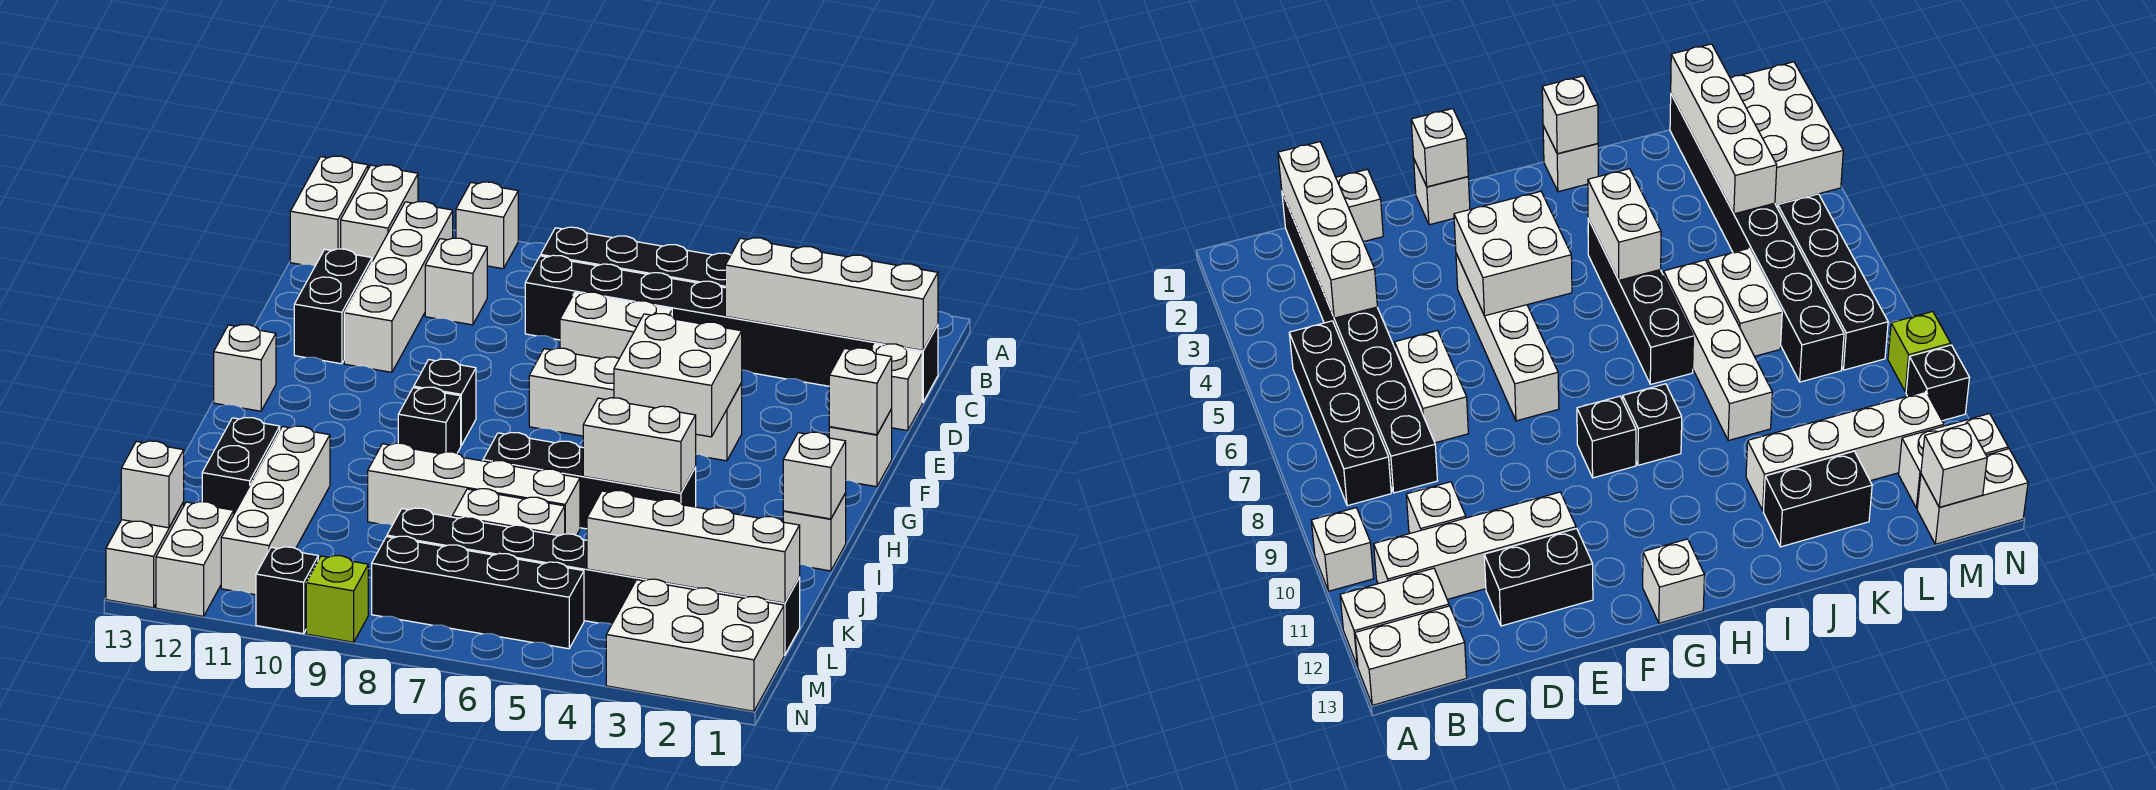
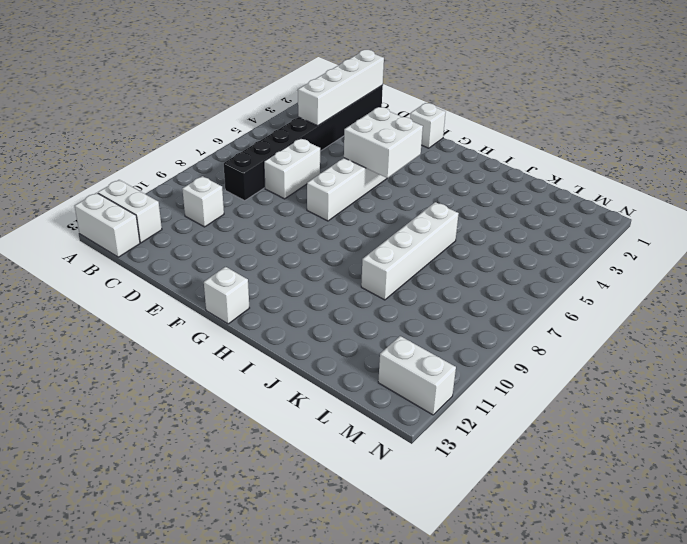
none -> white brick A10 level 1
none -> black brick B5:B8 level 1
none -> white brick B11:E11 level 1
none -> white brick D1 level 1

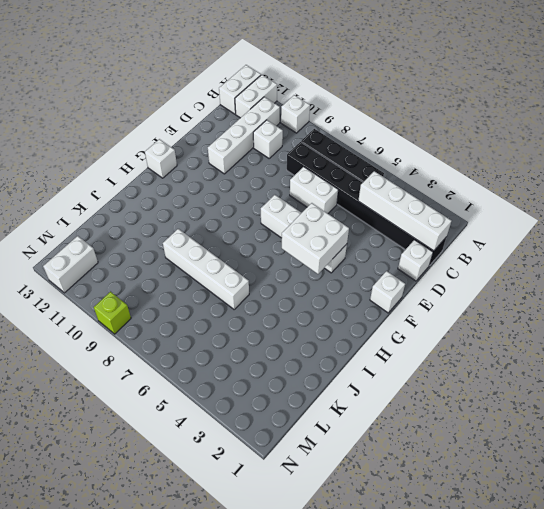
none -> black brick D12:E12 level 1
none -> black brick G9 level 1
none -> black brick H9 level 1
none -> white brick I1 level 1

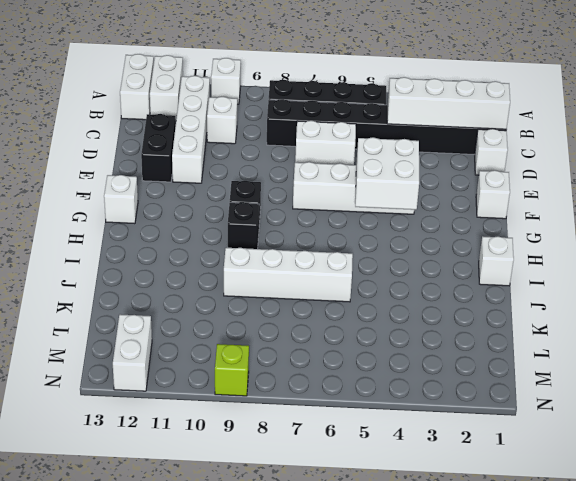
none -> black brick I4:I7 level 1
none -> white brick J11:M11 level 1
none -> black brick J12:K12 level 1
none -> white brick K6:K7 level 1

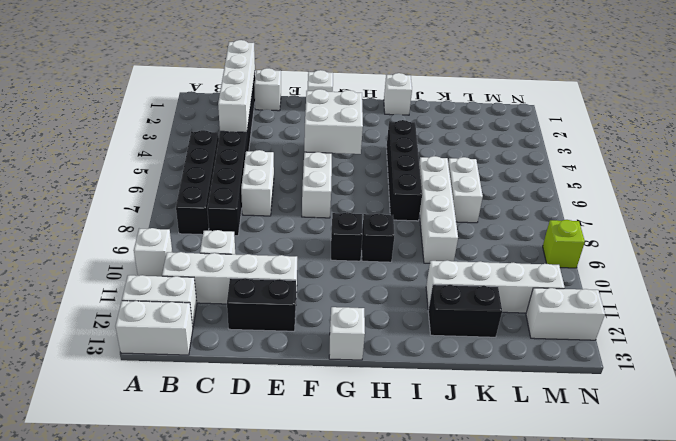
none -> black brick L1:L8 level 1
none -> white brick M1:N3 level 1
none -> black brick M5:M8 level 1
none -> white brick M13:N13 level 1

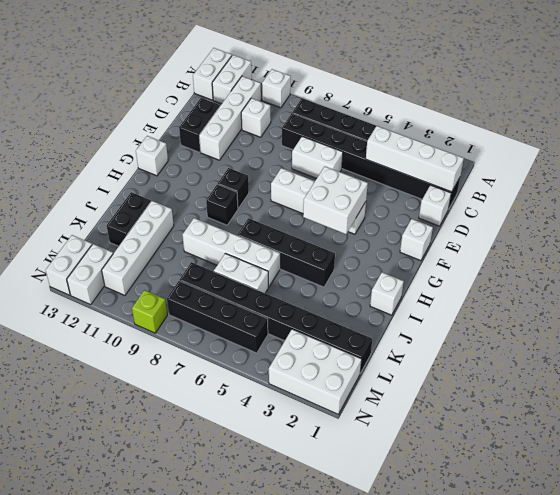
none -> black brick N10 level 1
none -> white brick F1 level 2
none -> white brick I1 level 2
none -> white brick I4:I5 level 2

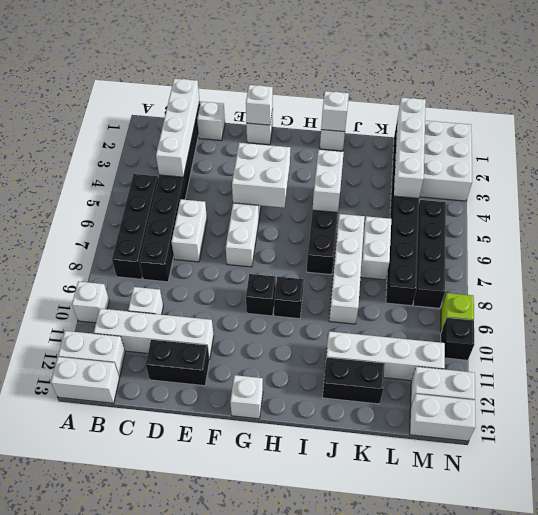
none -> white brick M13 level 2

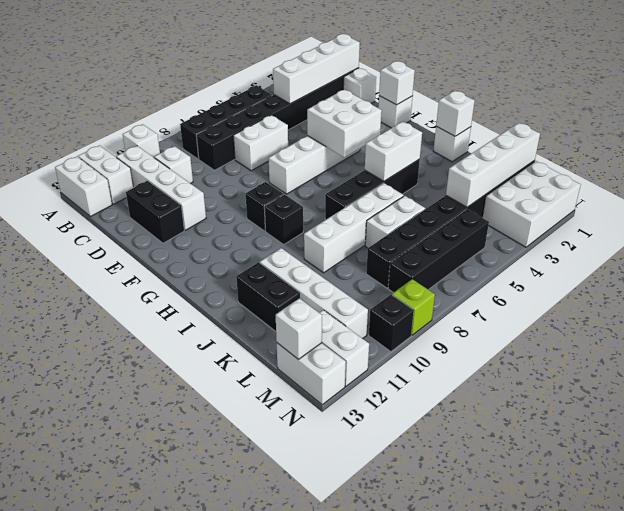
none -> white brick G13 level 1

